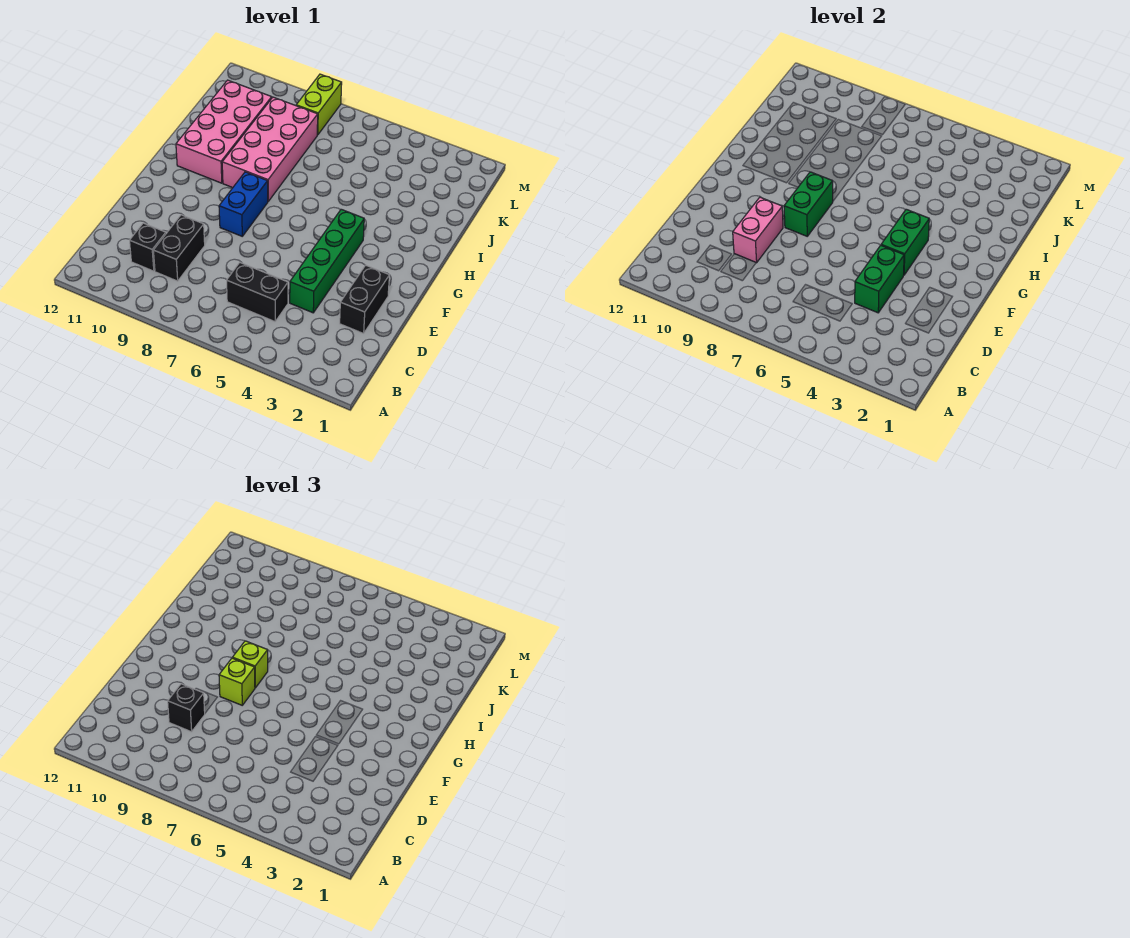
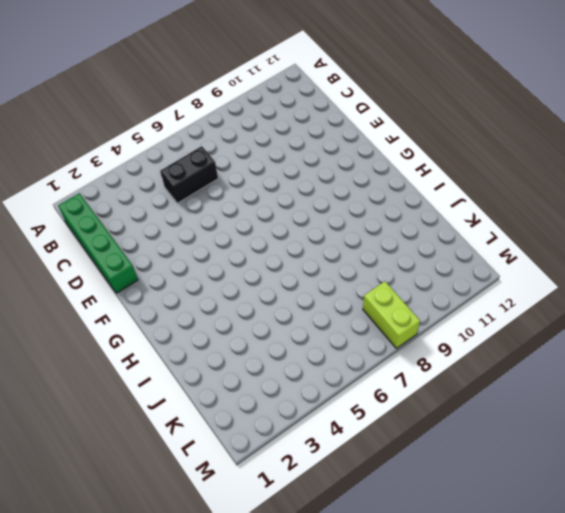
green brick B1:E1 level 1 -> green brick D4:G4 level 1
none -> black brick C9:D9 level 1
none -> black brick C10 level 1
none -> black brick D2:E2 level 1

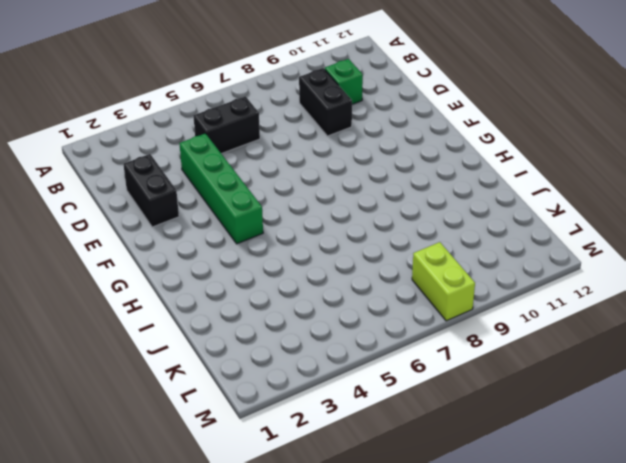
green brick C10 level 1 -> black brick C10 level 1
none -> blue brick F8:G8 level 1
none -> pink brick H8:K9 level 1
none -> pink brick H10:K11 level 1

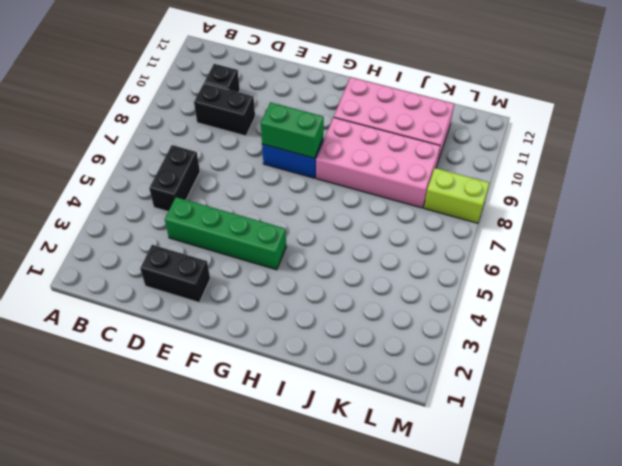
none -> green brick D4:E4 level 2
none -> pink brick D9:E9 level 2
none -> green brick F4:G4 level 2

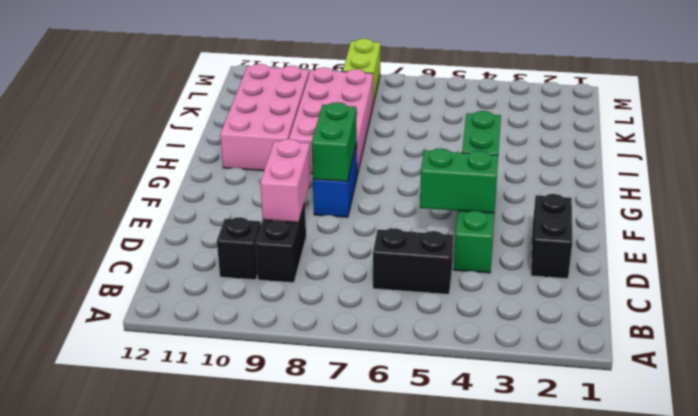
green brick E4:E5 level 2 -> green brick D4:E4 level 2
none -> black brick D9 level 3
none -> lime brick F8 level 3
none -> lime brick G8 level 3

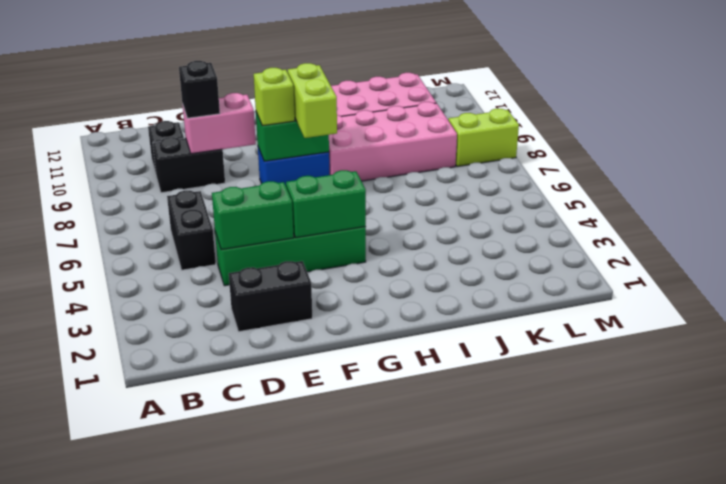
lime brick G7:G8 level 3 -> lime brick G8 level 3

